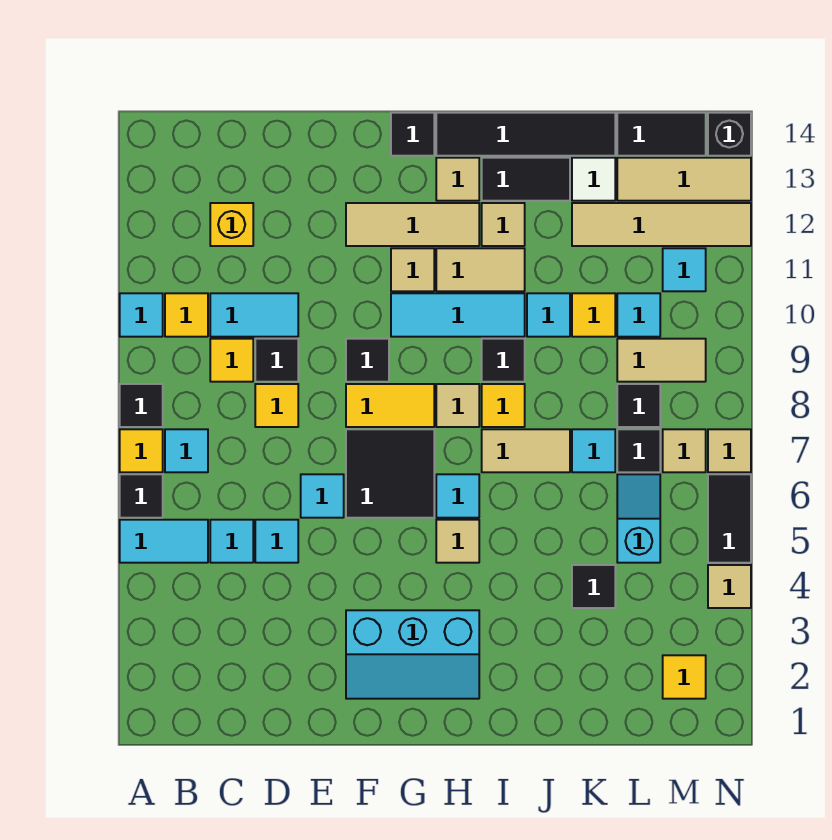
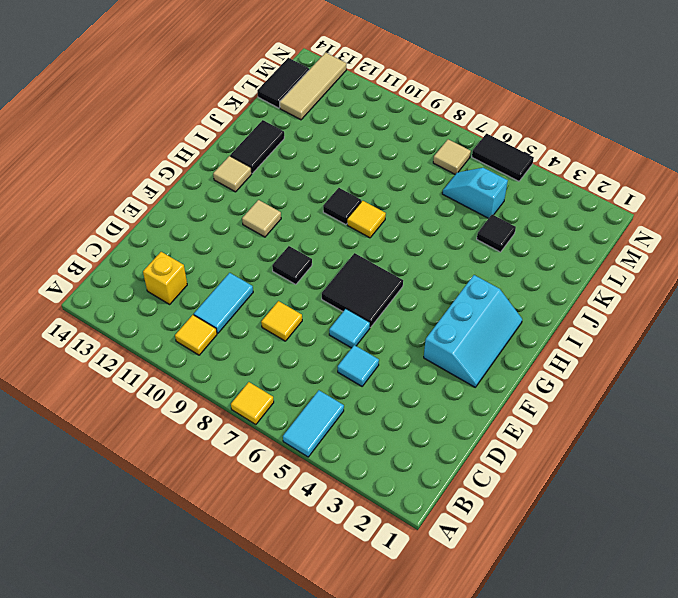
none -> black tile A6 level 1
none -> black tile A8 level 1
none -> cyan tile A10 level 1
none -> cyan tile B7 level 1

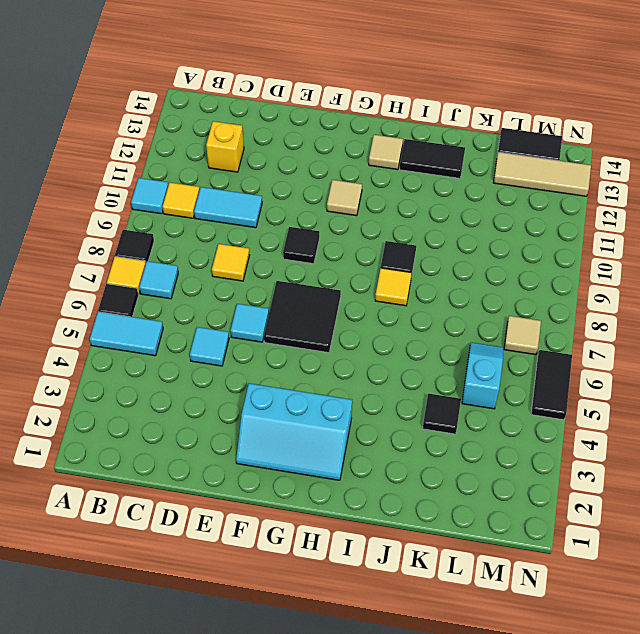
none -> cyan tile C5 level 1
none -> yellow tile C9 level 1
none -> black tile D9 level 1
none -> yellow tile F8:G8 level 1

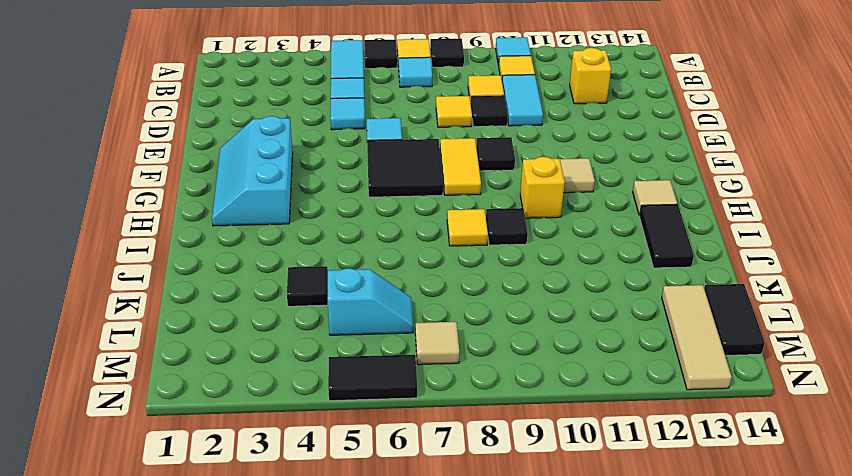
yellow brick H10 level 1 -> cyan tile G10:I10 level 1
none -> tan tile F12:H12 level 1
none -> black tile G14 level 1
none -> tan tile H5 level 1
none -> cyan tile H6 level 1

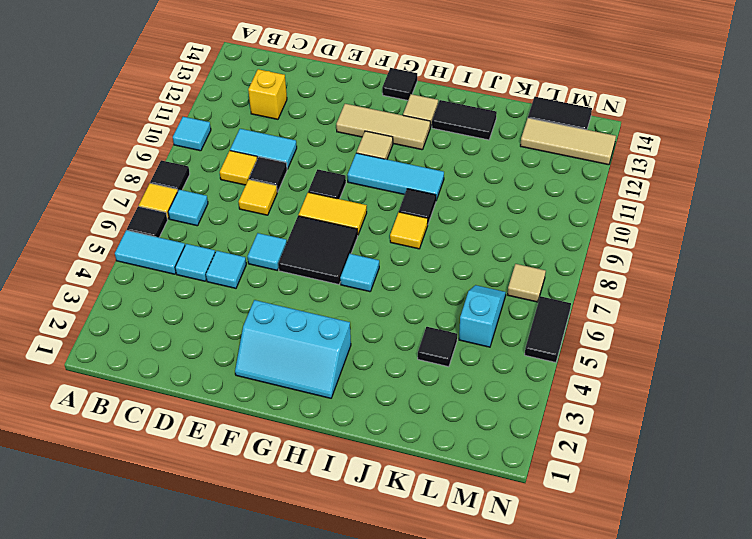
none -> yellow tile B10 level 1
none -> tan tile H5 level 1
none -> tan tile H8 level 1
none -> tan tile H11:I11 level 1

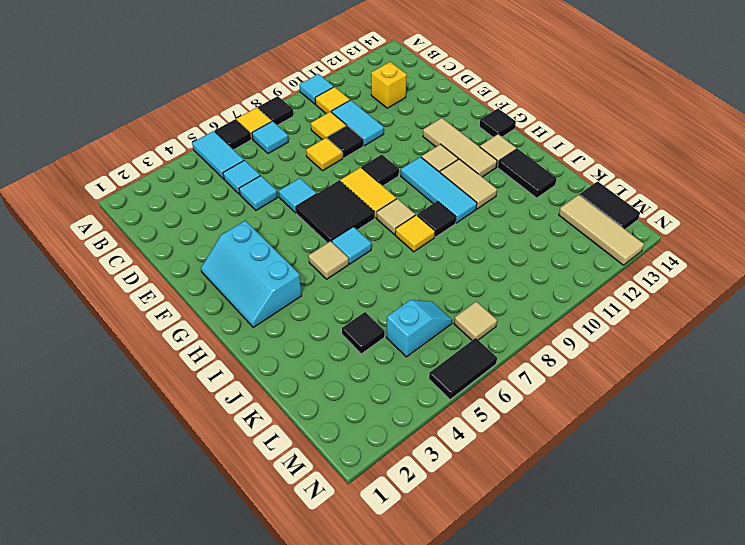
none -> black tile H14:K14 level 1
none -> tan tile I7:J7 level 1
none -> tan tile I12 level 1
none -> cyan tile J10 level 1

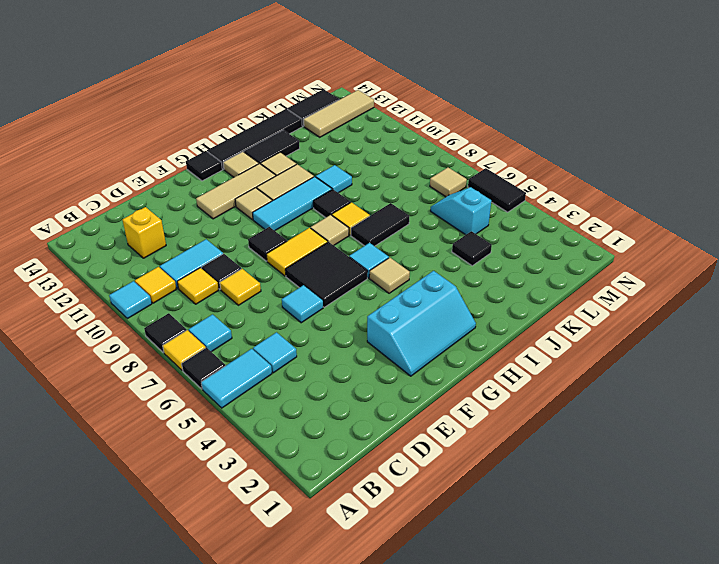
black tile I7:J7 level 1 -> tan tile I7:J7 level 1
none -> cyan tile D5 level 1
none -> cyan tile K7 level 1
none -> yellow tile K10 level 1
none -> tan tile K12:N12 level 1

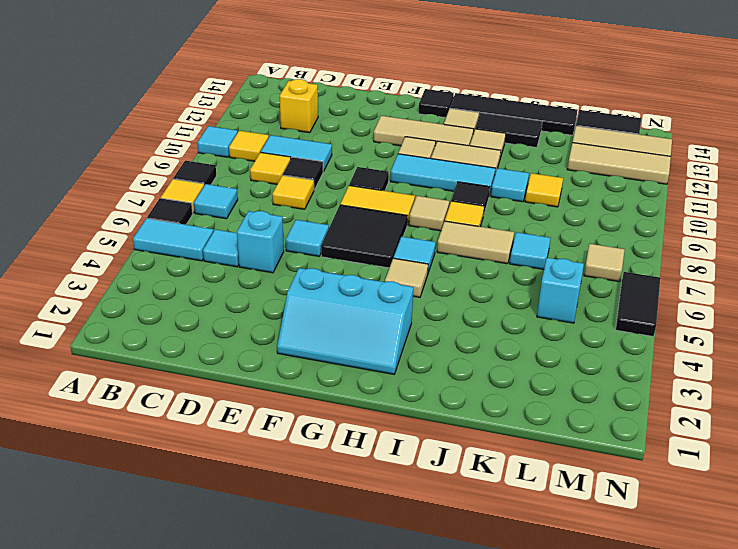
cyan brick D5 level 1 -> cyan tile D5 level 1
tan tile L12:N12 level 1 -> tan tile K12:N12 level 1
none -> black tile K4 level 1
none -> white tile K13 level 1
none -> black tile L7 level 1
none -> black tile L8 level 1

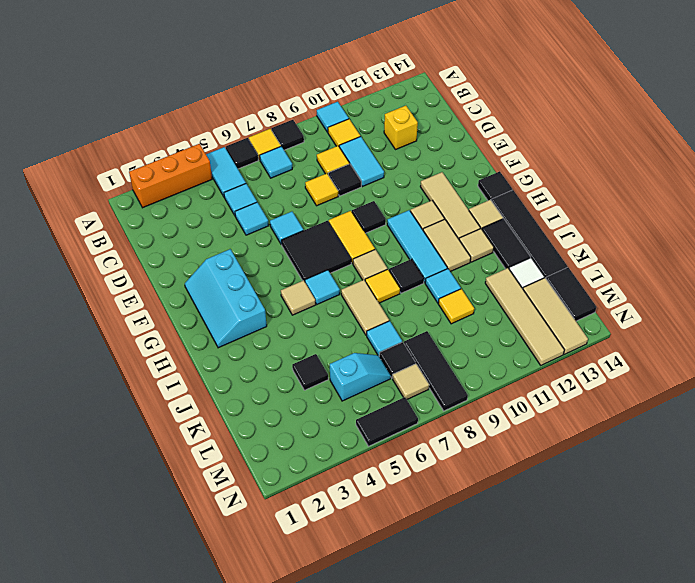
orange brick A2:A4 level 1 -> none
black tile L8:N8 level 1 -> black tile L8 level 1
none -> tan tile L9:M9 level 1
none -> cyan tile L10 level 1
none -> yellow tile M2 level 1
none -> cyan tile M11 level 1

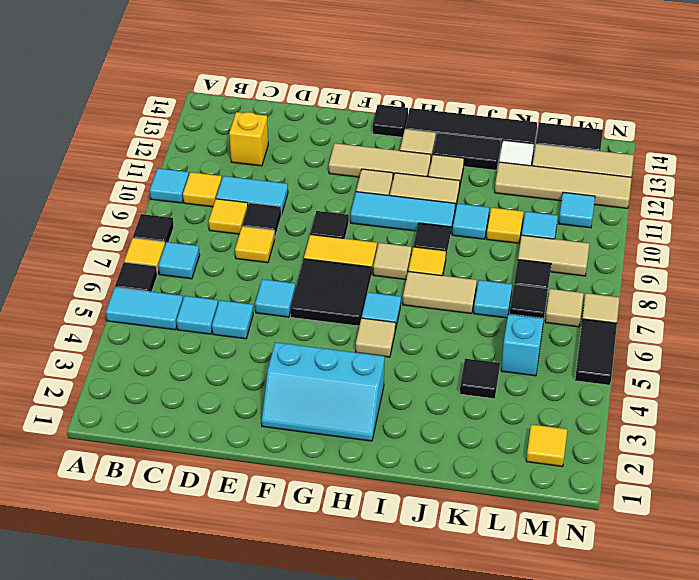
none -> tan tile N4 level 1
none -> black brick N14 level 1

